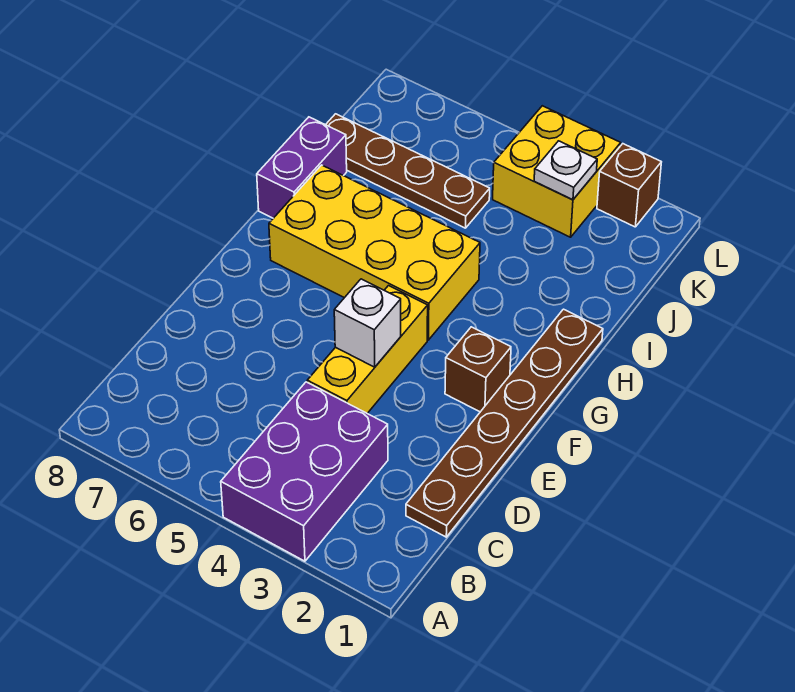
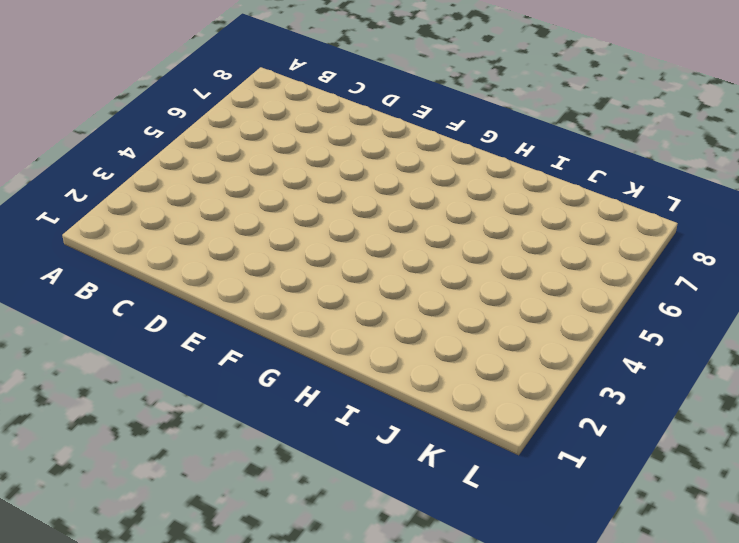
none -> purple brick A3:C4 level 1
none -> brown plate C1:H1 level 1

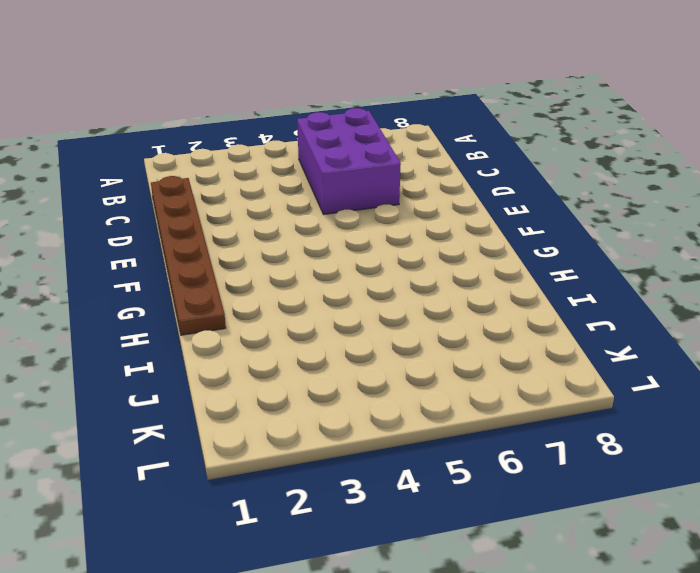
purple brick B5:D6 level 1 -> purple brick A3:C4 level 1
none -> yellow brick D4:F4 level 1
none -> brown brick F2 level 1

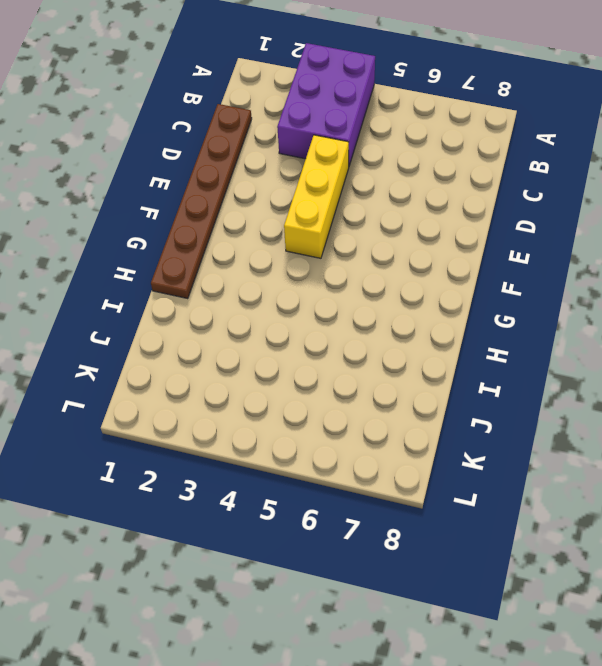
none -> brown brick F2 level 1
none -> yellow brick G4:H7 level 1

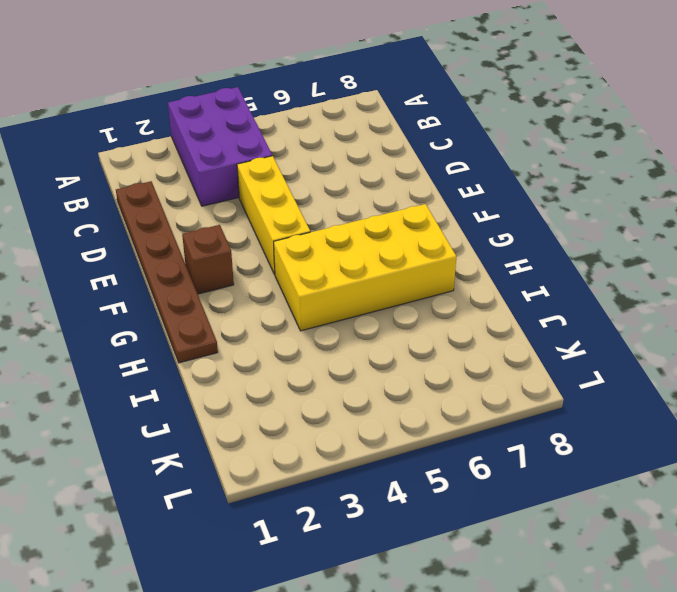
none -> purple brick H8:I8 level 1
none -> brown plate J5:J8 level 1

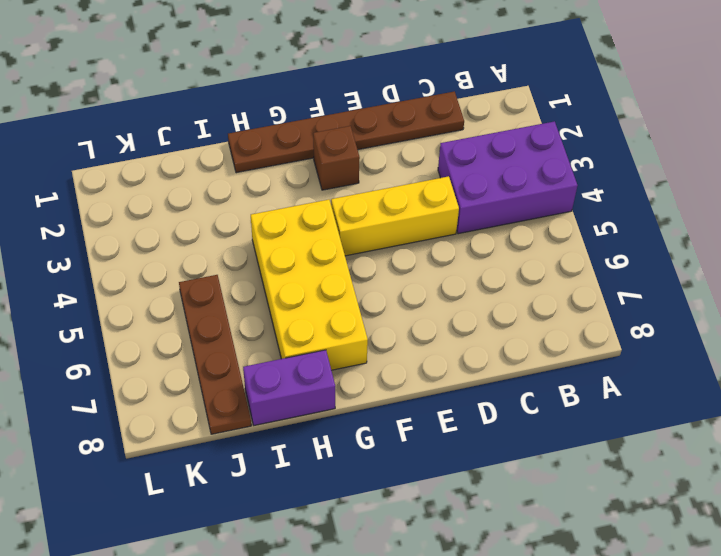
none -> yellow brick K3:L4 level 1
none -> brown brick L2 level 1

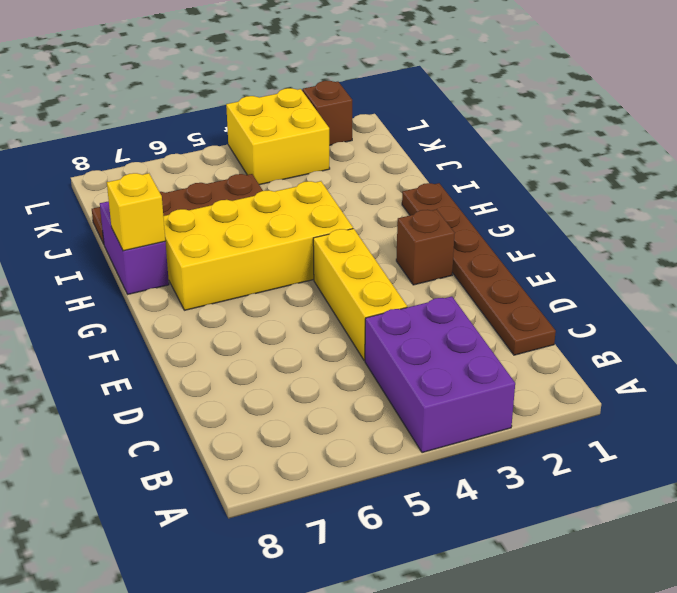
yellow brick H8 level 2 -> none
none -> white brick E4 level 2
none -> white plate K3 level 2

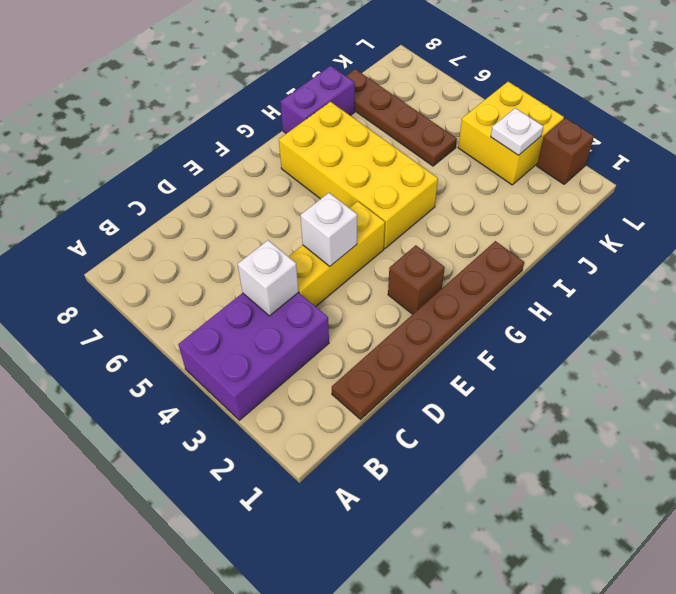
white brick C4 level 2 -> none

